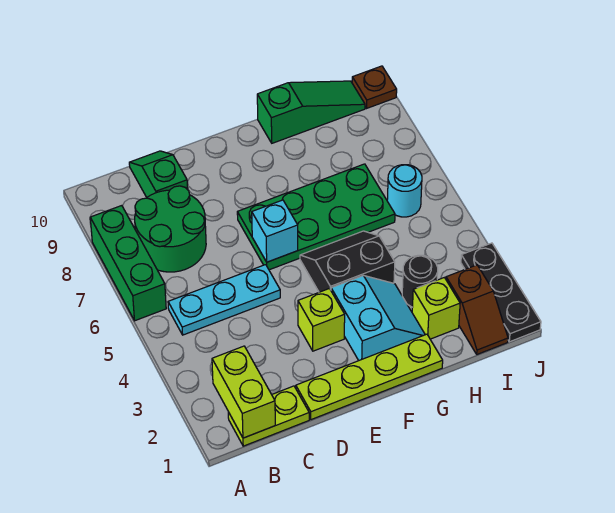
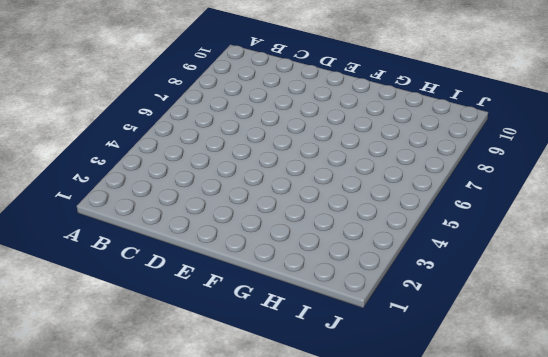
none -> green brick A6:A8 level 1
none -> lime plate B1:C1 level 1
none -> cyan plate B5:D5 level 1

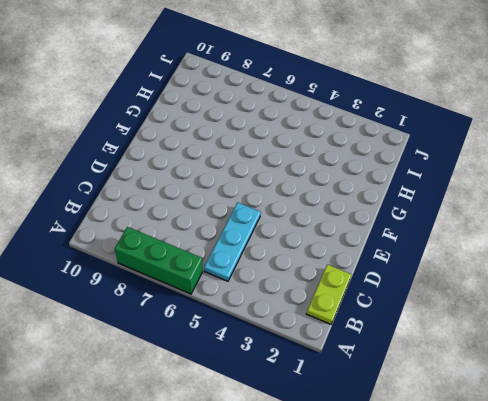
none -> green round brick B7:C8 level 1
none -> green slope C9:C10 level 1 top 9
none -> lime plate D1:G1 level 1

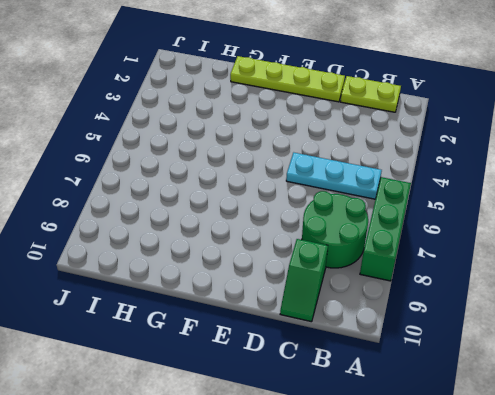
none -> lime brick E3 level 1
none -> green plate E6:H7 level 1
none -> cyan slope F2:G3 level 1 top F

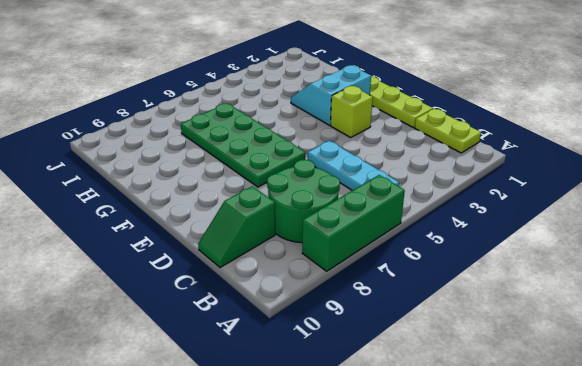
none -> black slope F4:G5 level 1 top 4
none -> green slope G10:I10 level 1 top G
none -> lime brick H2 level 1

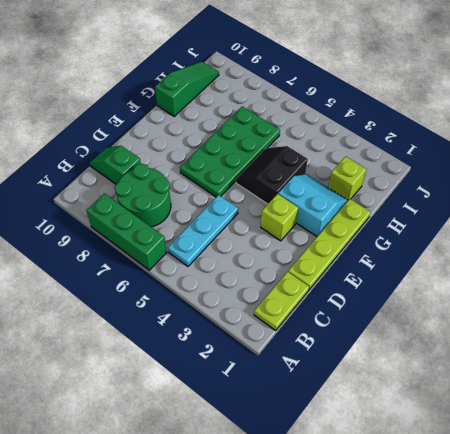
none -> black round brick H3 level 1
none -> brown slope I1:I2 level 1 top 2
none -> cyan round brick I6 level 1

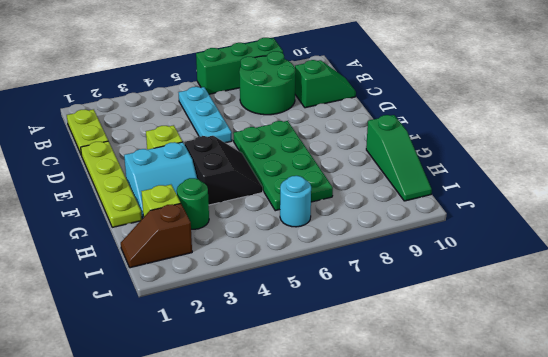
green round brick H3 level 1 -> black round brick H3 level 1
none -> black plate J1:J3 level 1
none -> brown plate J10 level 1
none -> lime brick B1:B2 level 2

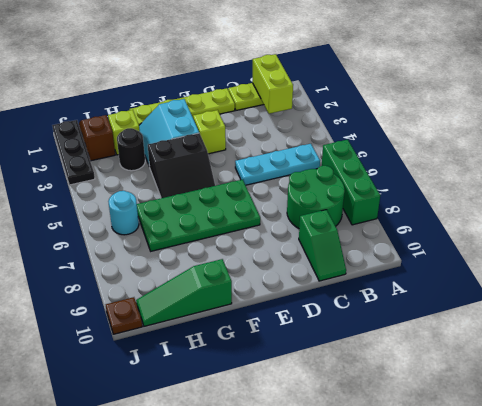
none -> cyan brick E6 level 2

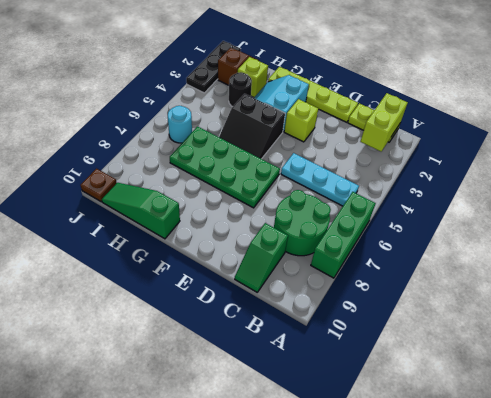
none -> cyan brick E6 level 2

